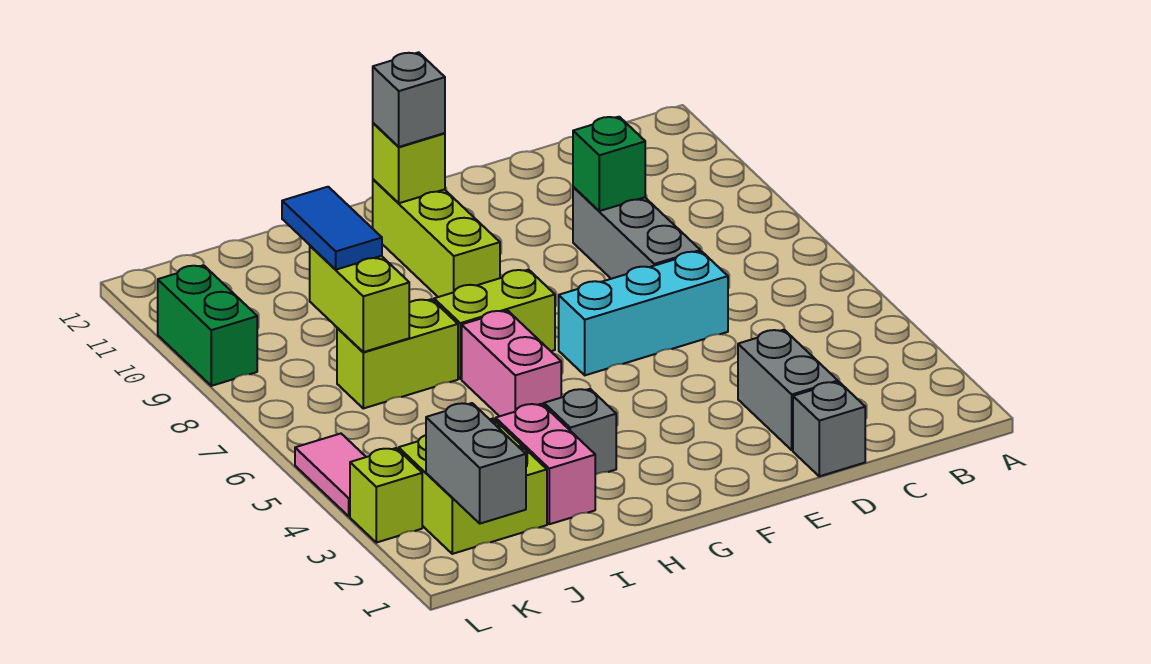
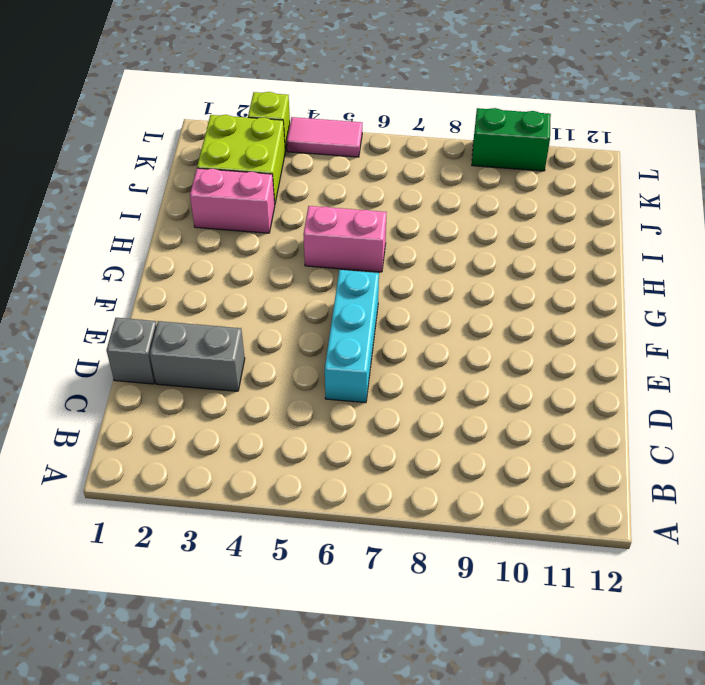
none -> grey brick D7:D9 level 1
none -> lime brick G7:H7 level 1
none -> lime brick G9:G11 level 1

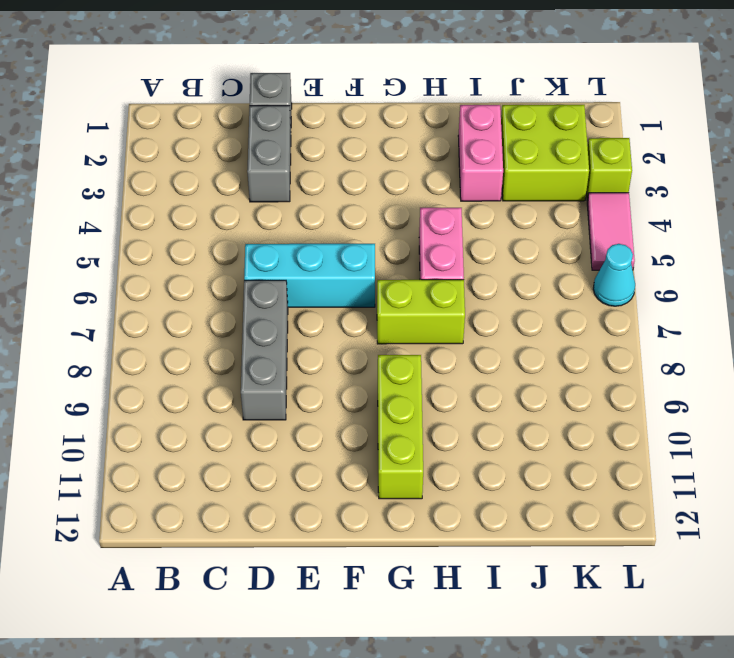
cyan cone L6 level 1 -> none
none -> grey brick H3 level 1
none -> lime brick I7:J7 level 1
none -> green brick L9:L10 level 1

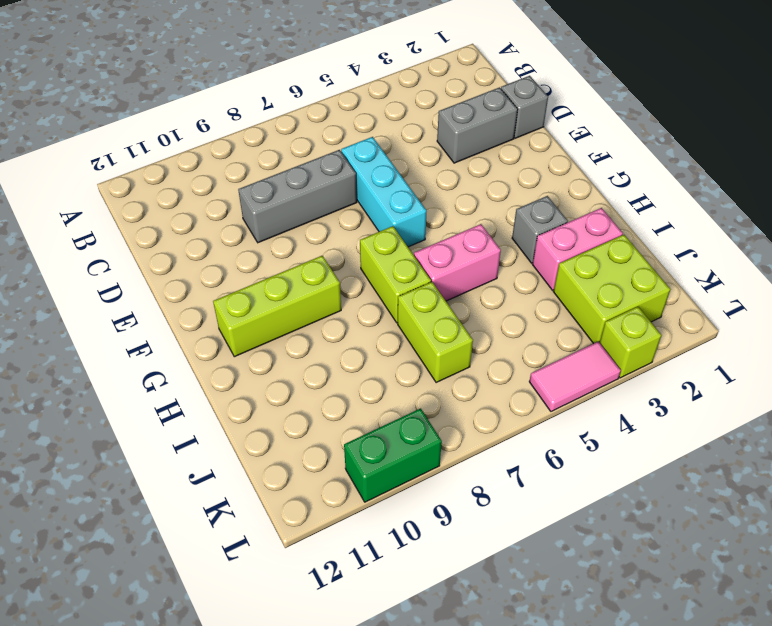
none -> green brick D9 level 2
none -> lime brick G11 level 2
none -> lime brick J7:J8 level 2

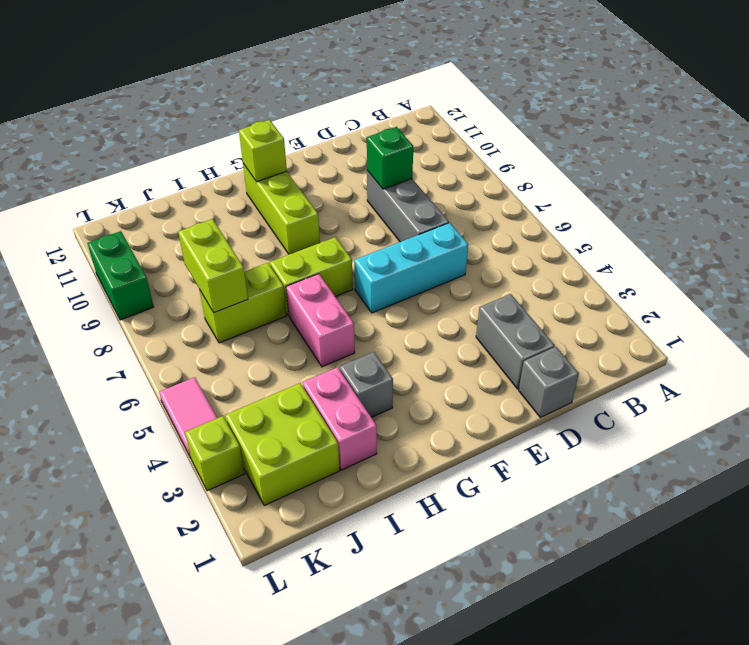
none -> grey brick K1:K2 level 2
none -> grey brick G11 level 3
none -> blue tile J8:J9 level 3

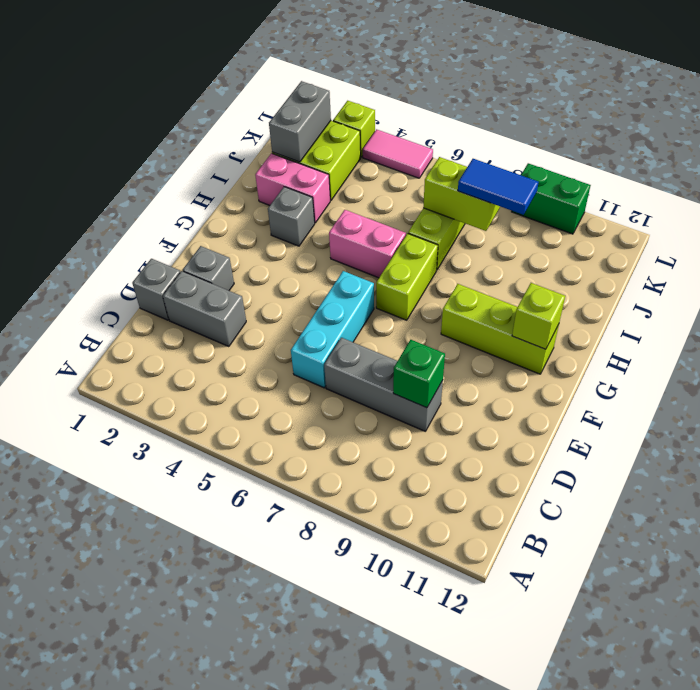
grey brick E2 level 1 -> grey brick G11 level 3
grey brick J2:K2 level 2 -> grey brick K1:K2 level 2

